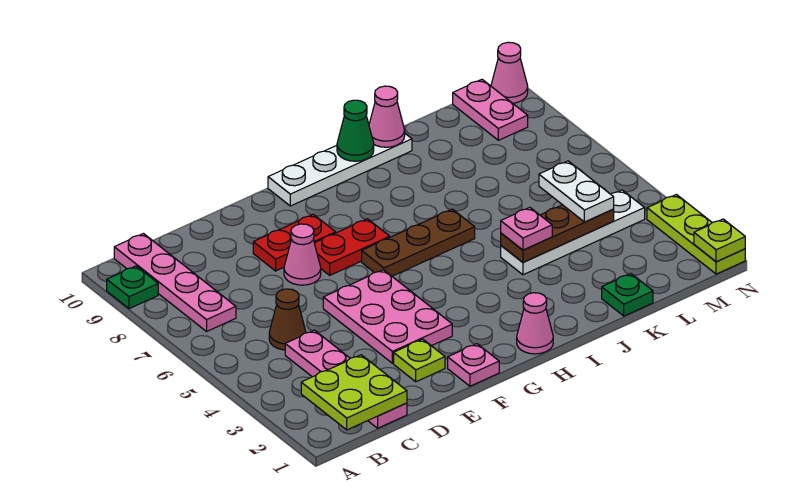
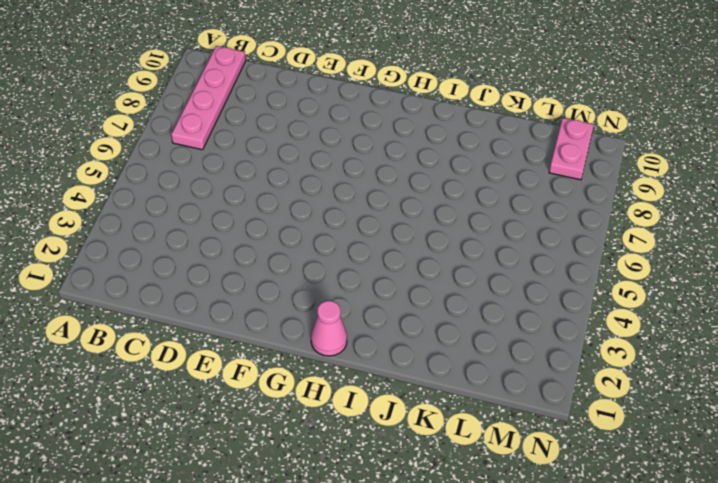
none -> green plate A9 level 1
none -> pink plate C1:C4 level 1
none -> brown cone C5 level 1

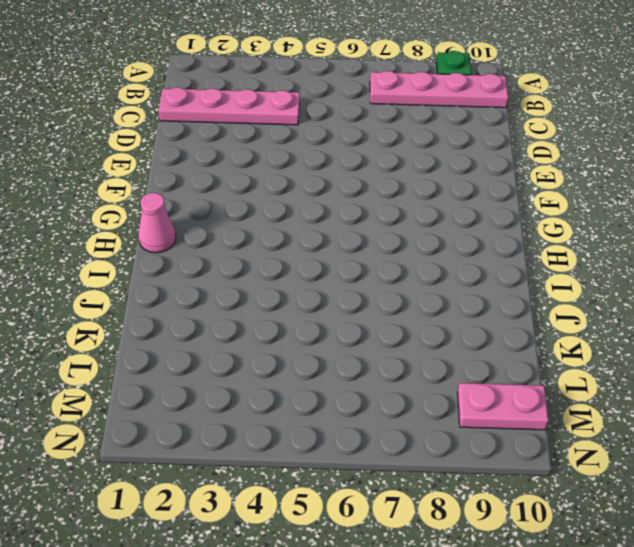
none -> brown cone C5 level 1
none -> lime plate E2 level 1
none -> pink plate E3:F5 level 1

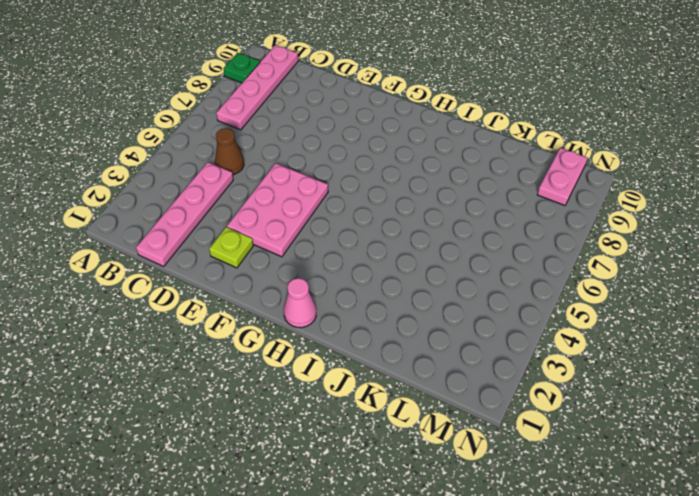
none -> pink cone E7 level 1
none -> red plate E8:F8 level 1
none -> pink plate F1 level 1

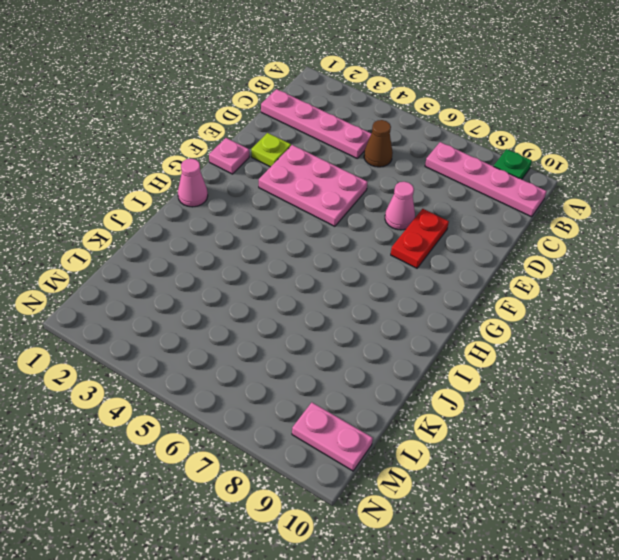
none -> red plate F7:G7 level 1
none -> brown plate G6:I6 level 1
none -> white plate G10:J10 level 1

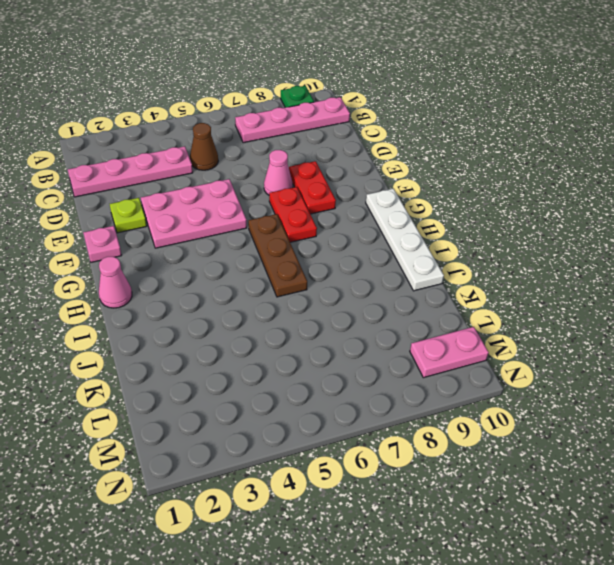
none -> white plate J4:M4 level 1
none -> green plate K1 level 1
none -> lime plate N1:N3 level 1

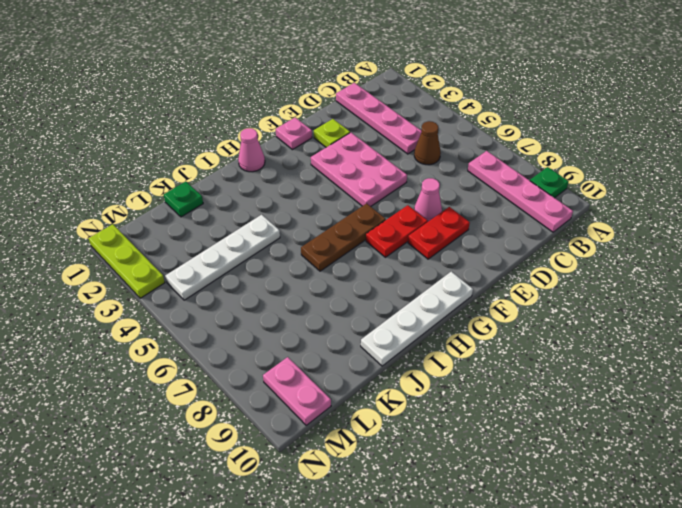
none -> pink cone N10 level 1
none -> lime plate B1:C2 level 2
none -> green cone I10 level 2

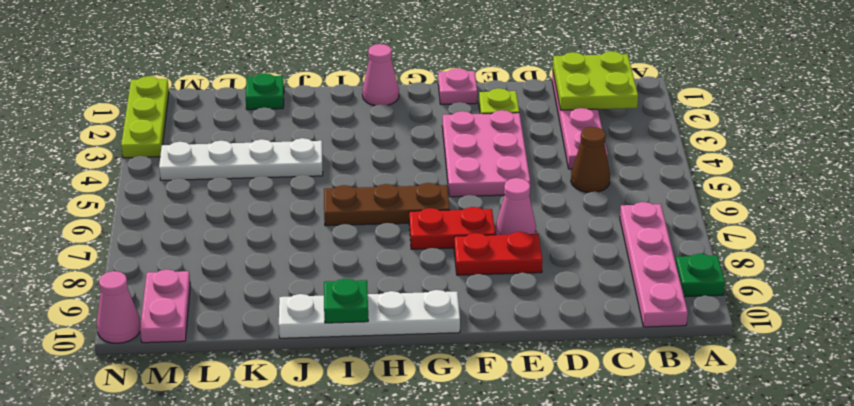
green plate I10 level 2 -> green cone I10 level 2
none -> brown plate J4:L4 level 2
none -> pink cone J10 level 2
none -> lime plate N1 level 2

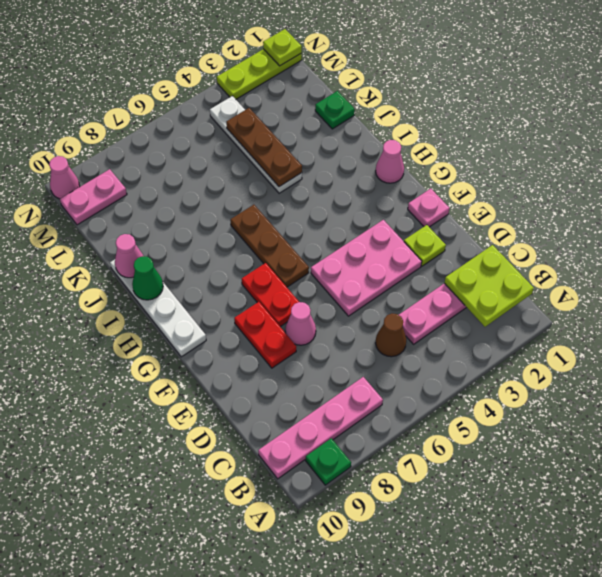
none -> pink plate J4 level 3
none -> white plate L4:L5 level 3

